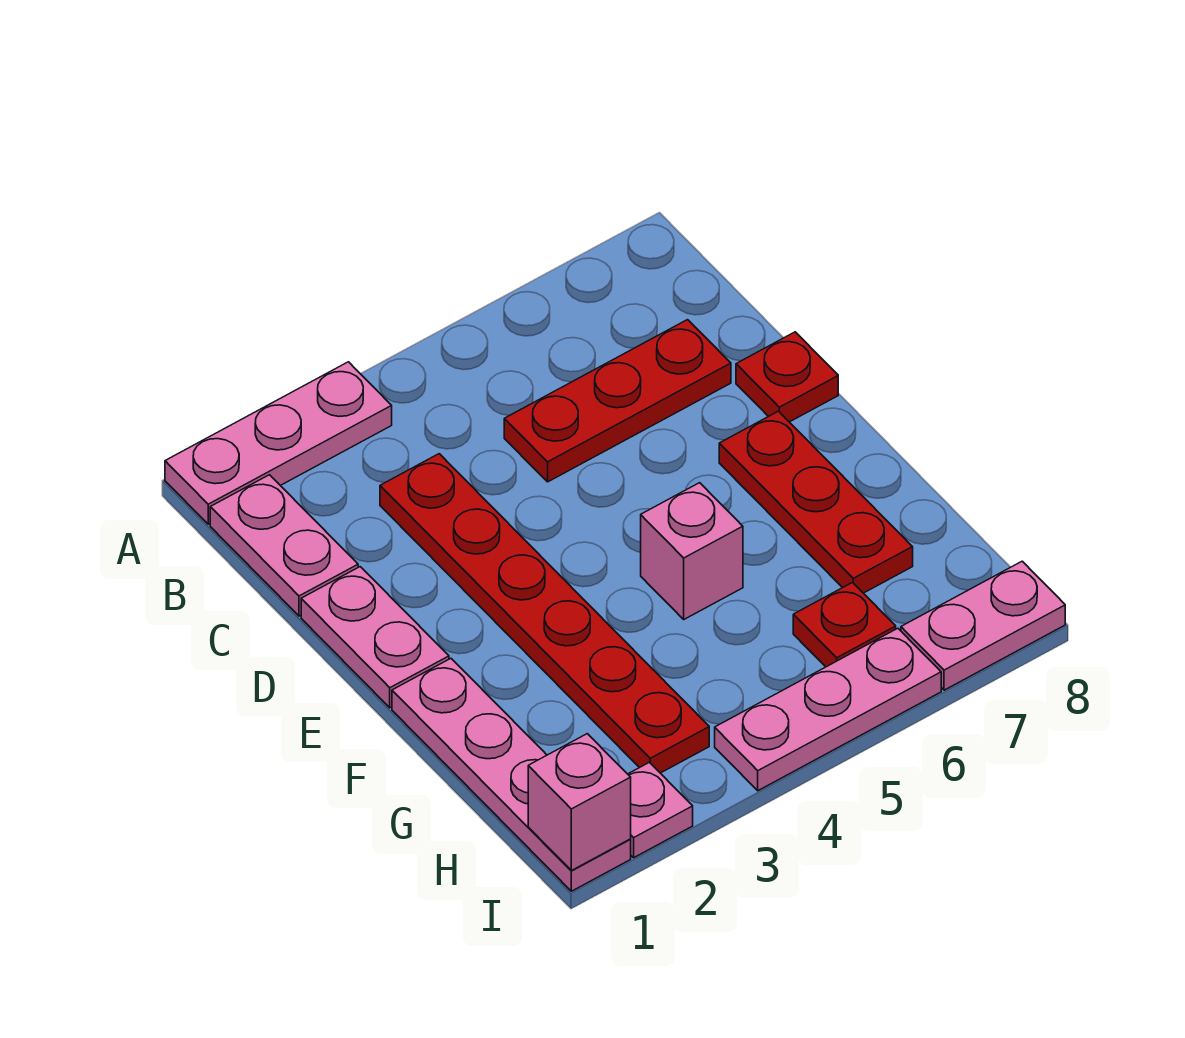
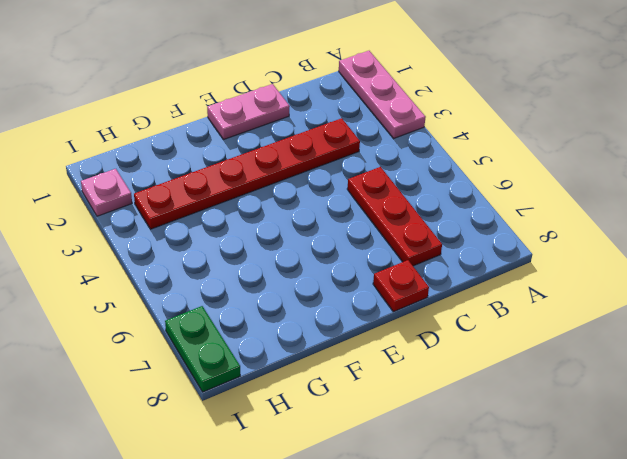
green plate I7:I8 level 1 -> pink plate I7:I8 level 1
none -> pink plate B1:C1 level 1
none -> red plate E7:G7 level 1
none -> pink plate F1:I1 level 1

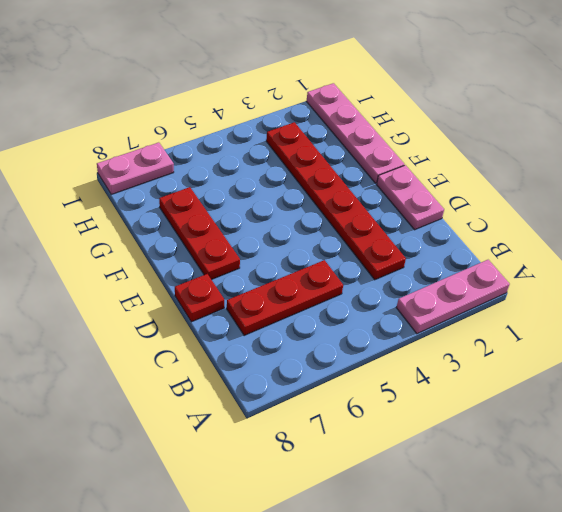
none -> pink plate B1:C1 level 1
none -> pink brick F5 level 1
none -> red plate H6 level 1

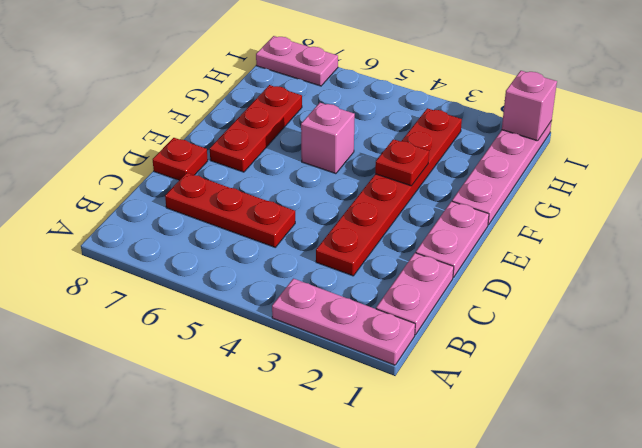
red plate F3 level 2 -> red plate H6 level 1
none -> pink plate I2 level 1
none -> pink plate I4:I6 level 1

